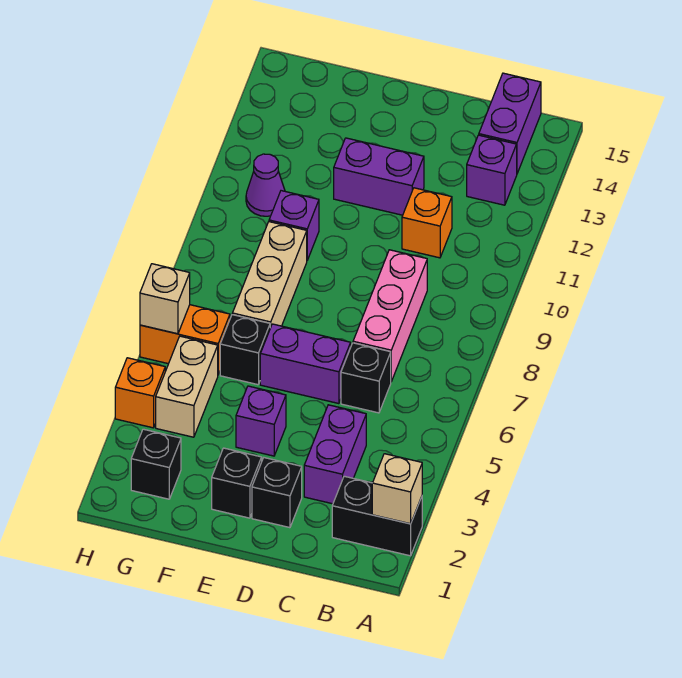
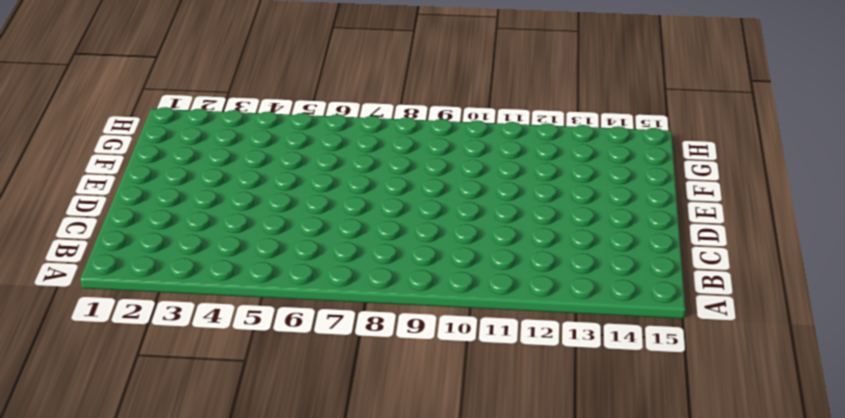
none -> black brick A2:B2 level 1
none -> purple brick B13 level 1
none -> purple brick B14:B15 level 1

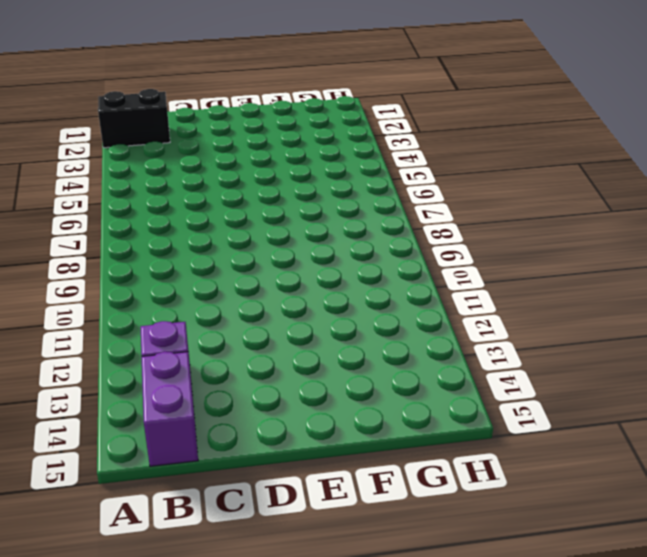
none -> purple brick C3:C4 level 1
none -> black brick C6 level 1
none -> pink brick C7:C9 level 1

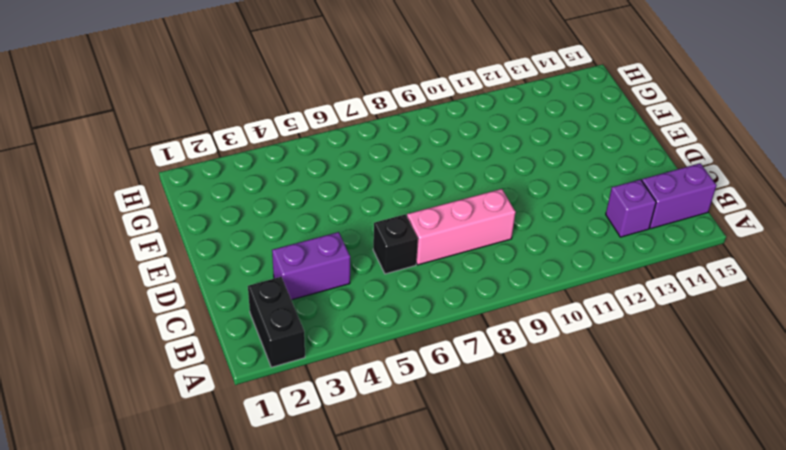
none -> orange brick C11 level 1
none -> black brick D2 level 1
none -> purple brick D6:E6 level 1

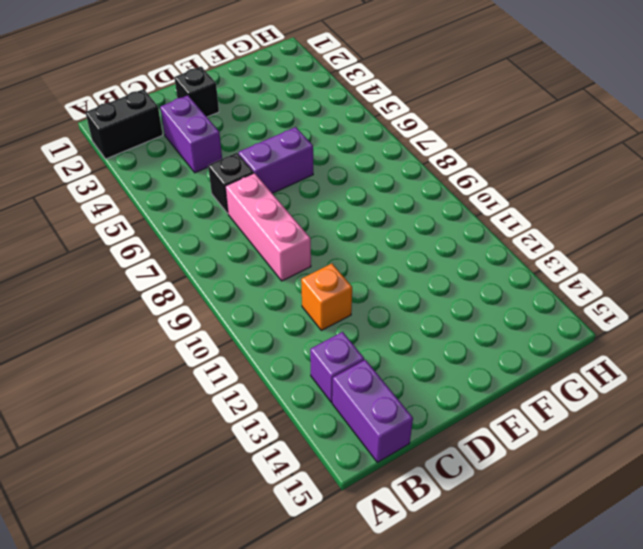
none -> purple brick D12:E12 level 1
none -> black brick E2 level 1
none -> purple brick E4 level 1

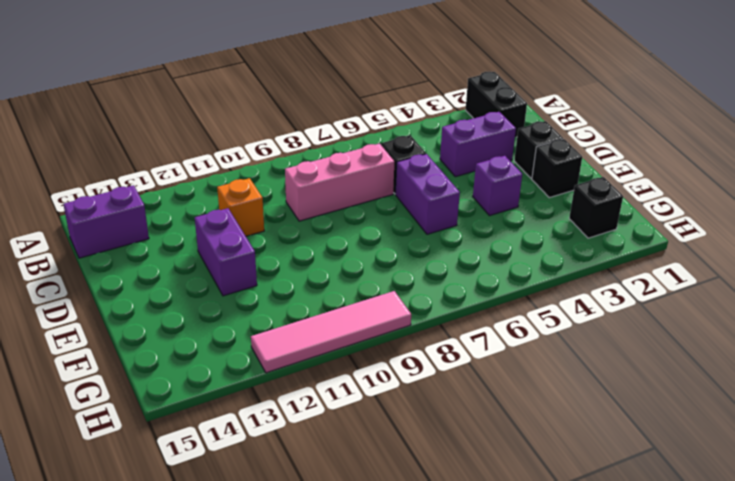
pink tile H9:H12 level 1 -> none
none -> purple brick B13 level 1
none -> black brick F6 level 1
none -> tan brick F7:F9 level 1

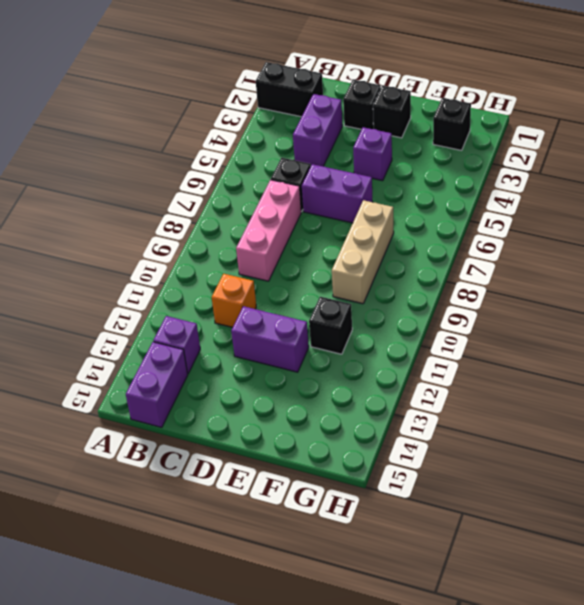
black brick F11 level 1 -> black brick F6 level 1
none -> purple brick F10 level 1
none -> tan brick G4:G5 level 1
none -> orange brick G6:H6 level 1

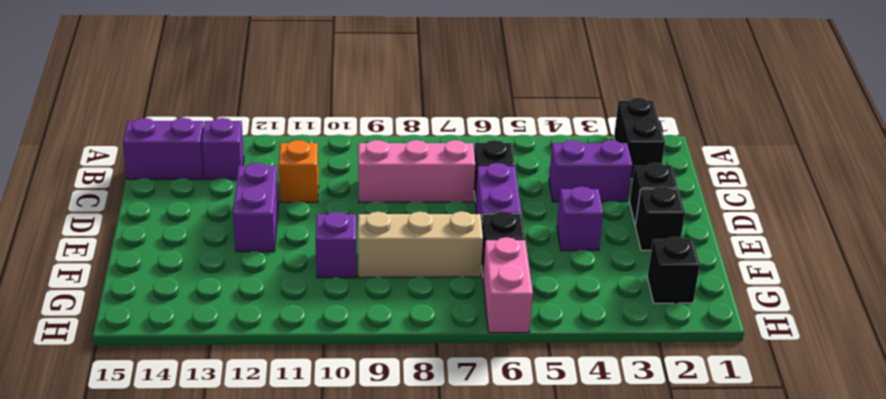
pink brick G6:H6 level 1 -> orange brick G6:H6 level 1
none -> tan brick G4:G5 level 1
none -> purple cone G11 level 1
none -> orange brick H4 level 1

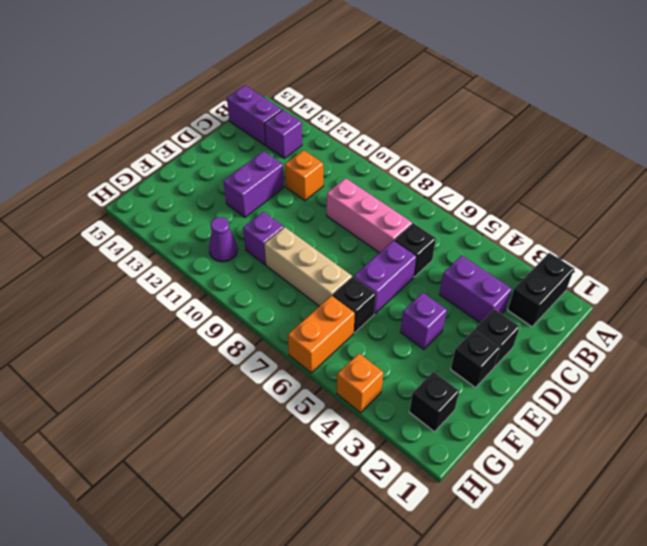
none -> tan brick G4:G5 level 1
none -> tan brick A2 level 2
none -> tan brick H6 level 2

